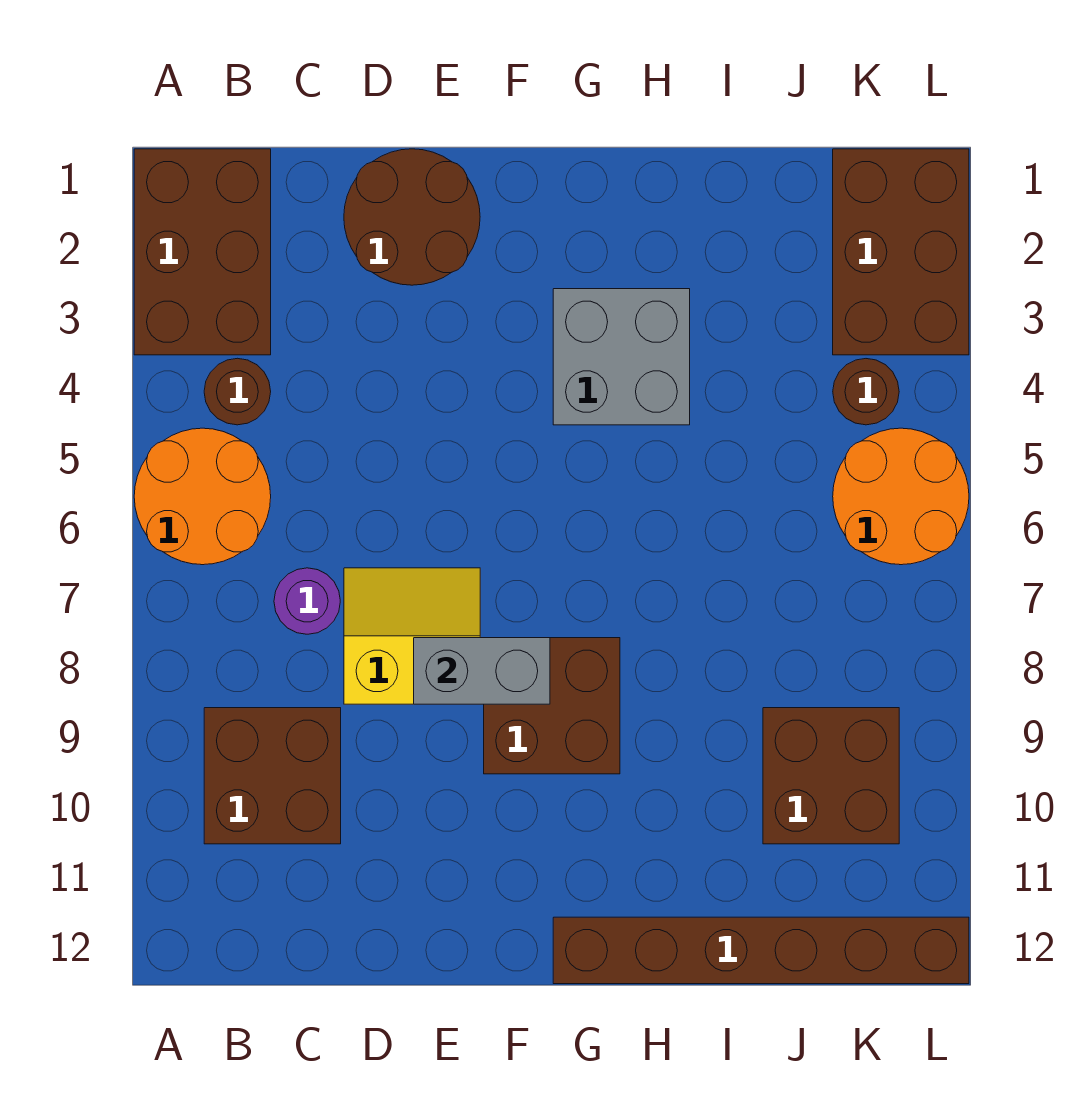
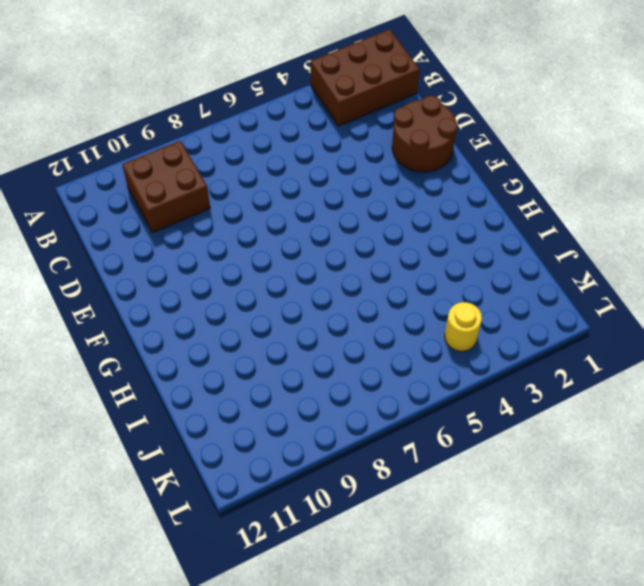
yellow round brick K4 level 1 -> brown round brick K4 level 1
none -> orange round brick A5:B6 level 1
none -> brown round brick B4 level 1
none -> purple round brick C7 level 1

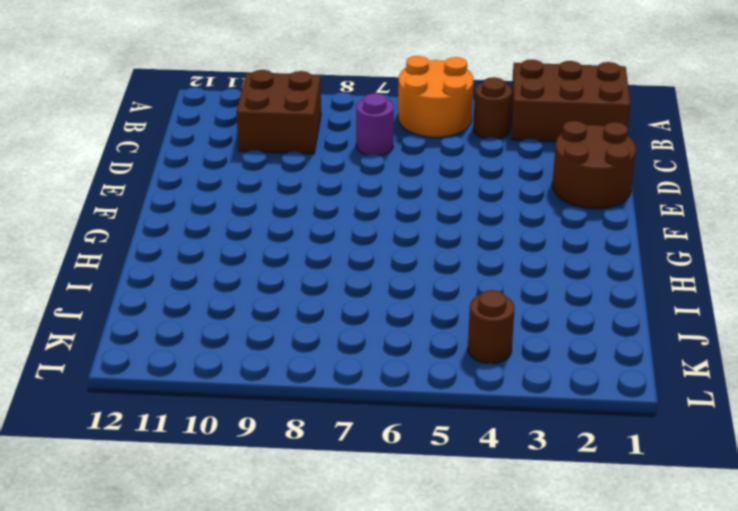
none -> yellow slope D7:E8 level 1 top 8
none -> brown brick F8:G9 level 1
none -> grey brick G3:H4 level 1

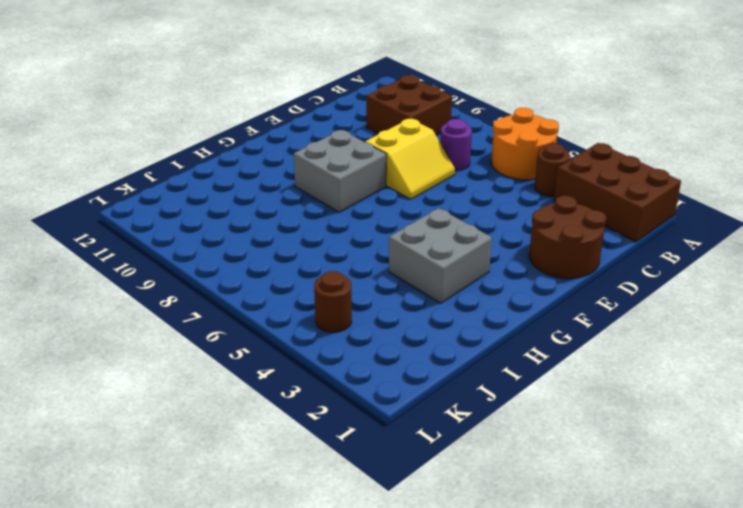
grey brick F8:G9 level 1 -> brown brick F8:G9 level 1
none -> brown brick G12:L12 level 1
none -> brown brick J9:K10 level 1
none -> brown brick K1:L3 level 1

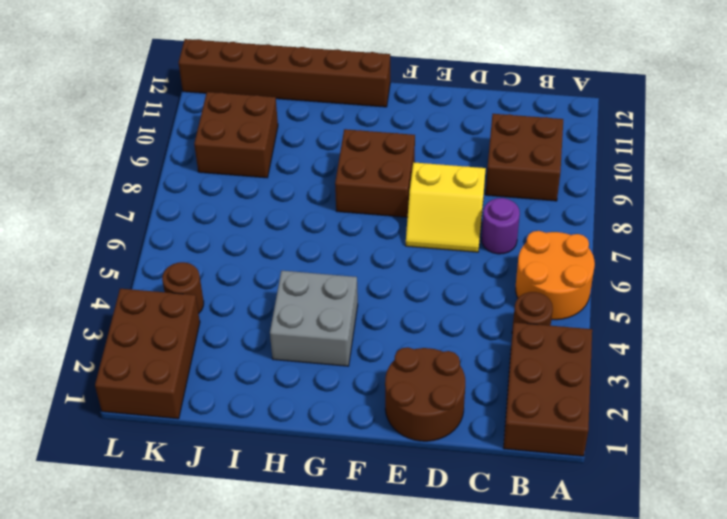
none -> orange round brick K5:L6 level 1
none -> grey brick E8:F8 level 2

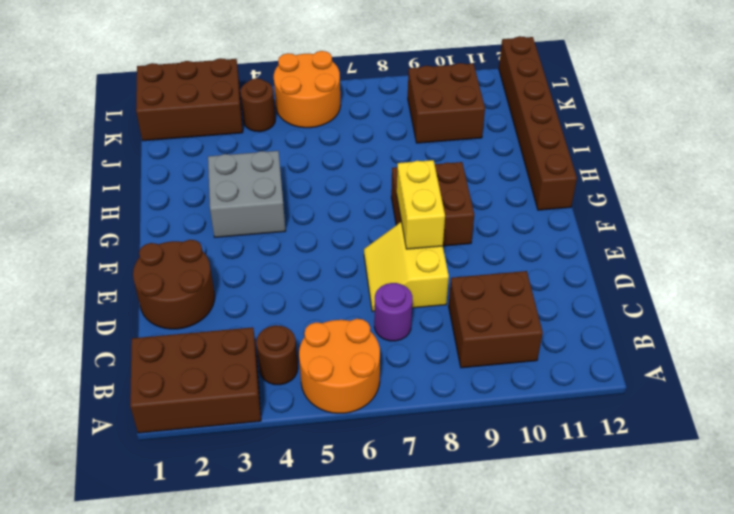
yellow brick E8:F8 level 2 -> grey brick E8:F8 level 2

